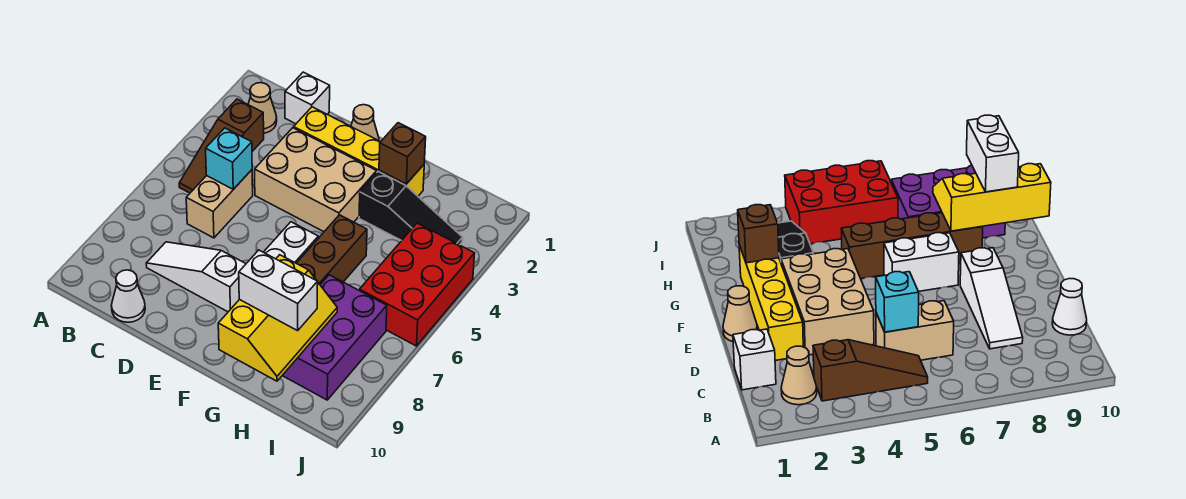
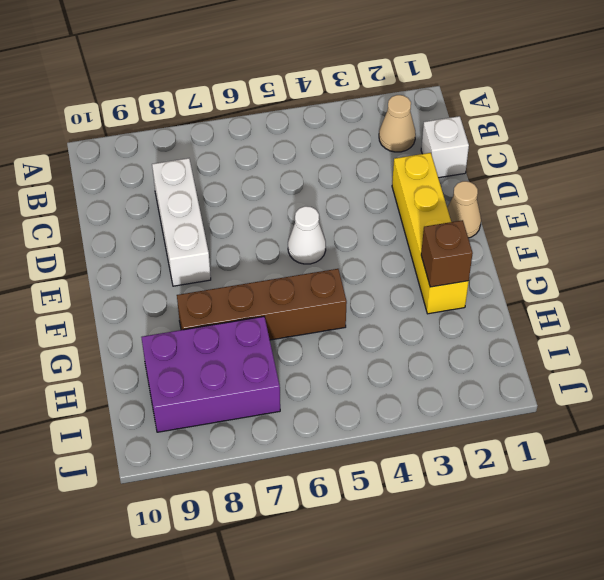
white brick C8:E8 level 1 -> white slope C8:E8 level 1 top E
white cone E5 level 1 -> white cone C10 level 1
none -> brown slope B3:B5 level 1 top 3
none -> tan brick C5:C6 level 1
none -> tan brick D3:F4 level 1

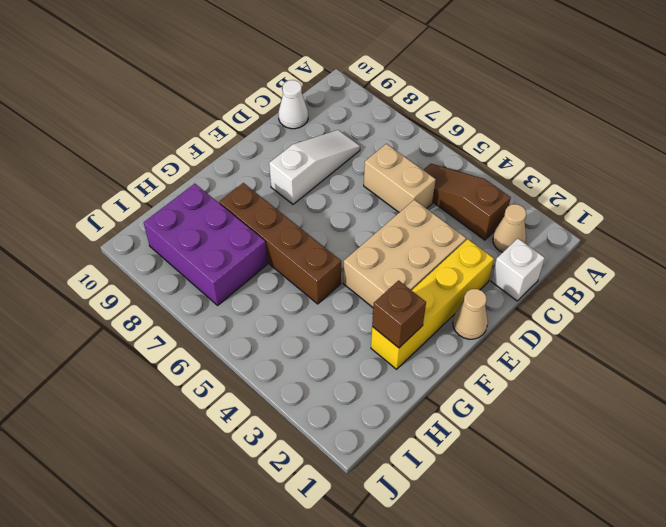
none -> white brick F6:F7 level 1
none -> black slope G3:I3 level 1 top G
none -> red brick I4:J6 level 1

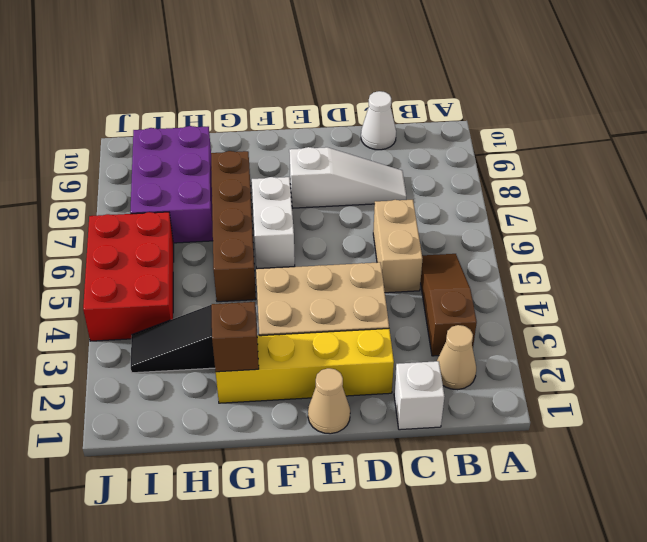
none -> cyan brick C5 level 2
none -> yellow slope G8:H10 level 2 top G
none -> white brick G9:H9 level 3

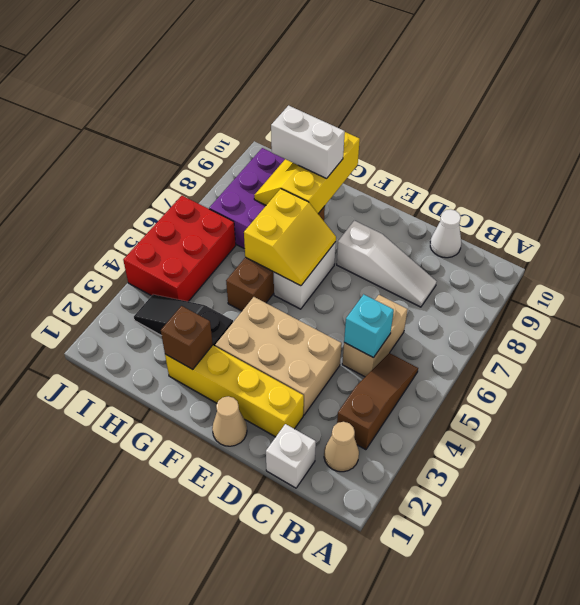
yellow slope F6:G7 level 2 top G -> none

